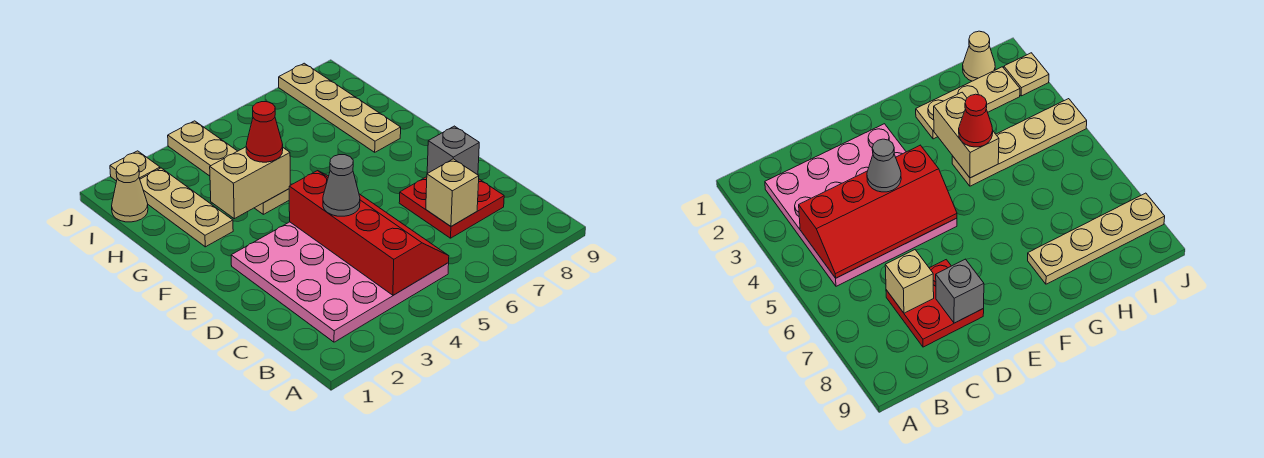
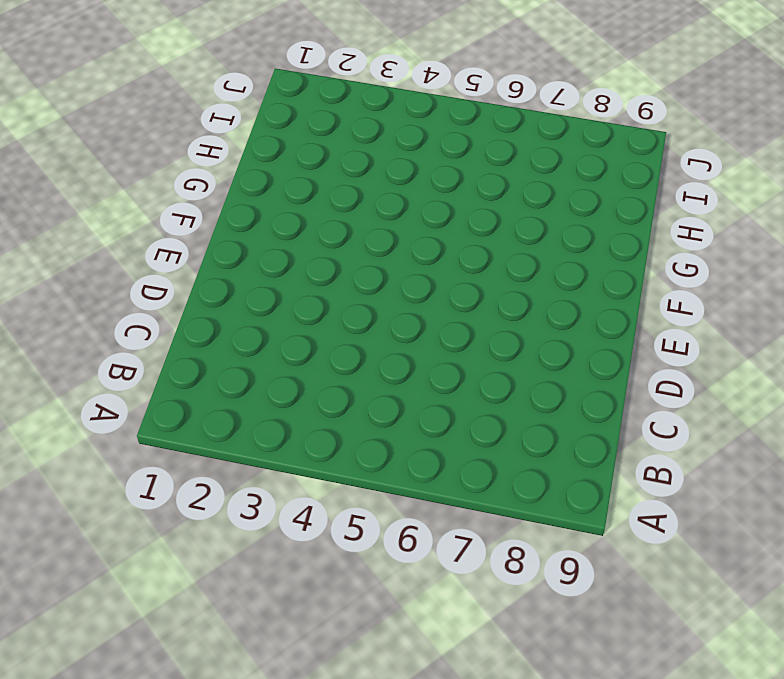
none -> pink plate B2:E5 level 1
none -> red plate C7:D8 level 1
none -> tan plate G2:I2 level 1

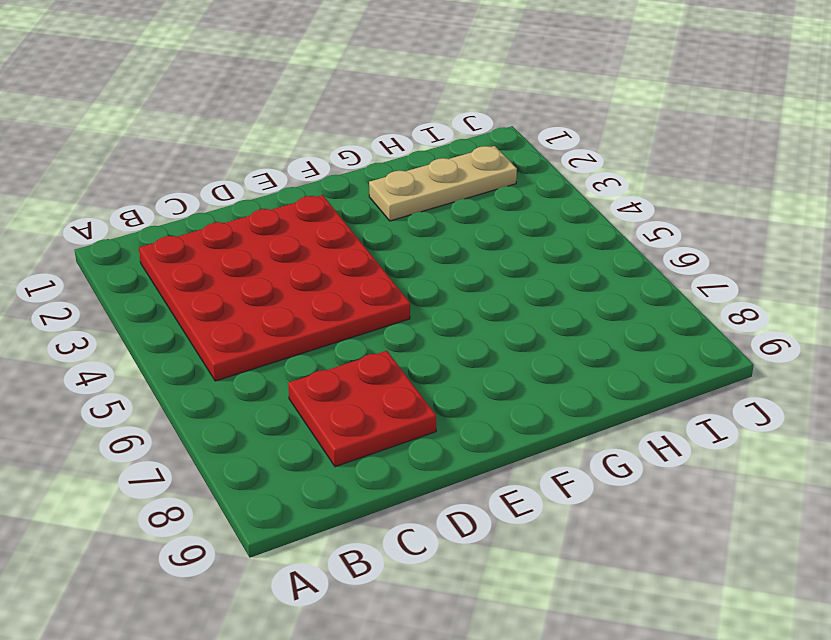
red plate B2:E5 level 1 -> pink plate B2:E5 level 1
none -> tan plate G4:J4 level 1
none -> tan plate G8:J8 level 1
none -> tan cone I1 level 1

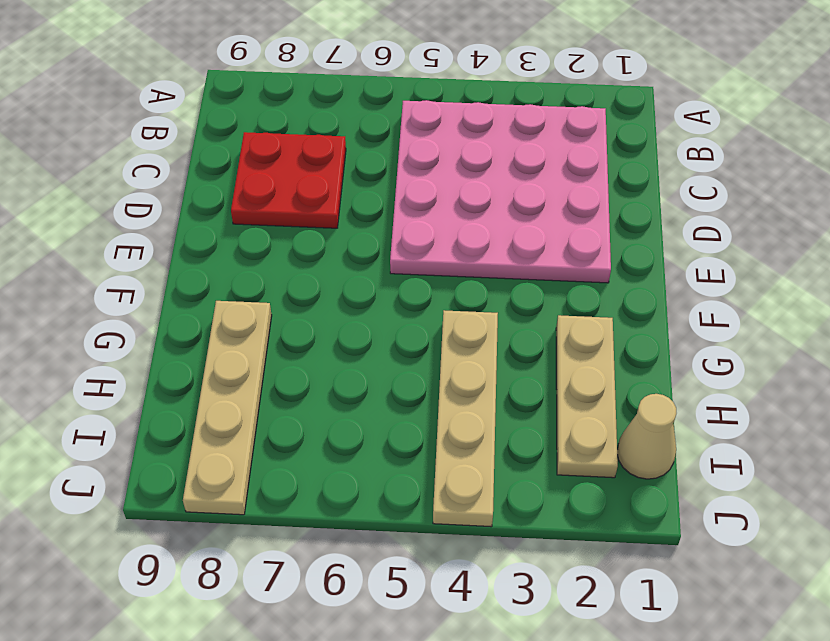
none -> tan plate J2 level 1
none -> red slope B4:E5 level 2 top 4
none -> tan brick C7 level 2

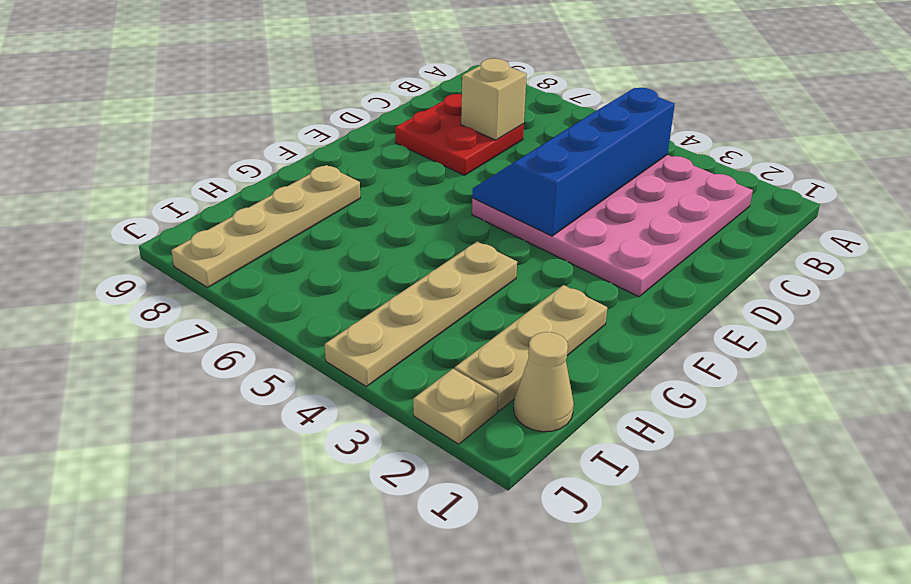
blue slope B4:E5 level 2 top 4 -> red slope B4:E5 level 2 top 4
none -> grey brick D8 level 2
none -> tan brick G3:G4 level 2
none -> grey cone D4 level 3

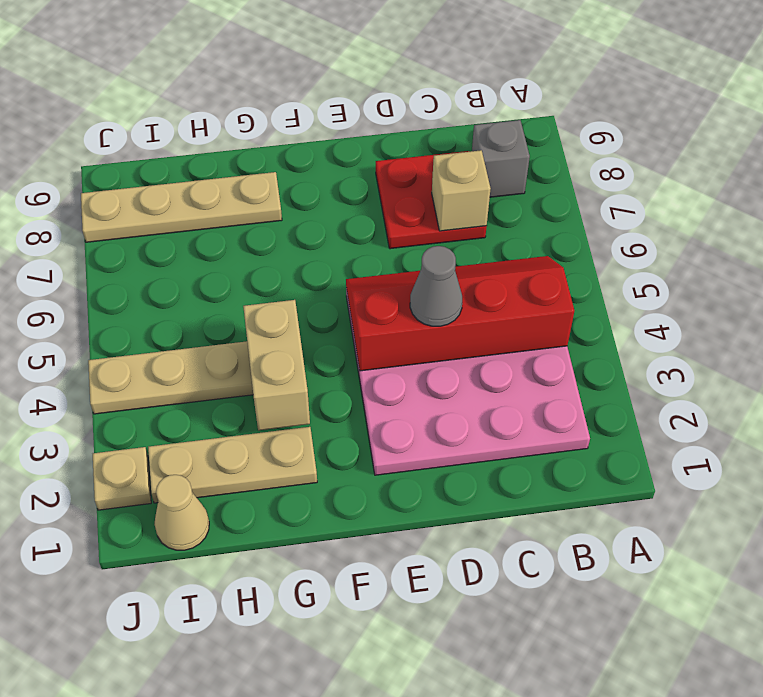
grey brick B8 level 1 -> grey brick D8 level 2
none -> red cone G4 level 3

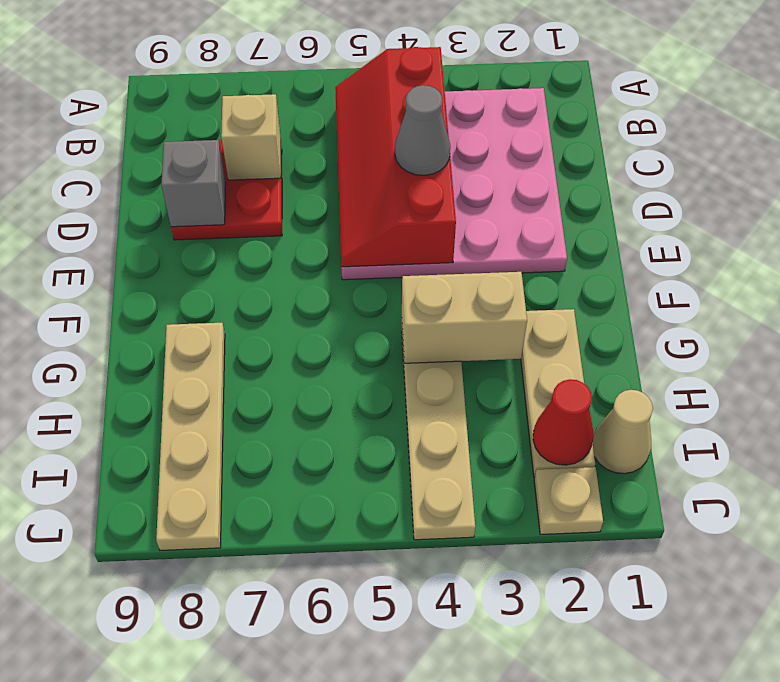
red cone I2 level 2 -> red cone G4 level 3

